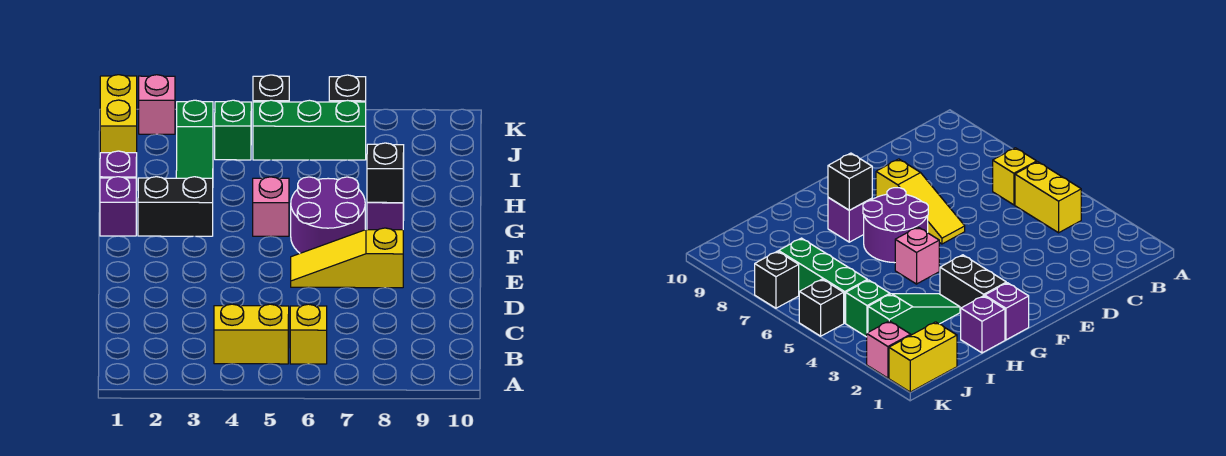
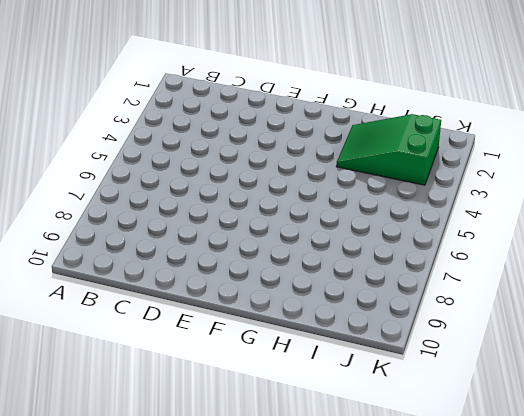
green slope H2:J3 level 1 top J -> green slope H3:J3 level 1 top J
none -> yellow brick B4:B5 level 1
none -> yellow brick B6 level 1
none -> yellow slope E6:E8 level 1 top 8

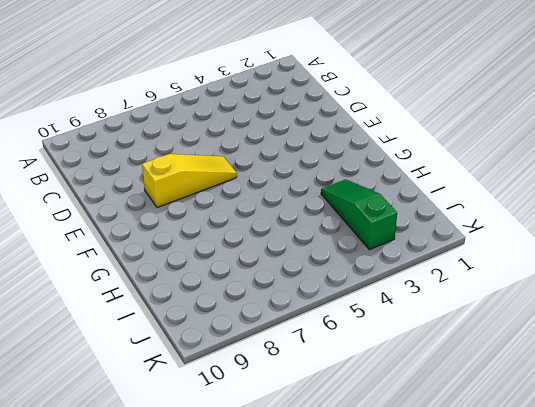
none -> yellow brick B4:B5 level 1
none -> yellow brick B6 level 1
none -> purple round brick F6:G7 level 1

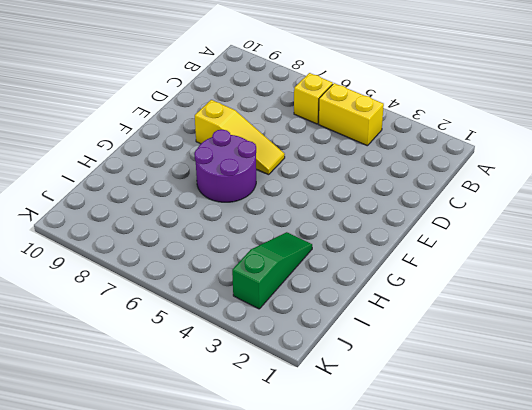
none -> purple brick G1 level 1
none -> black brick G2:G3 level 1
none -> pink brick G5 level 1

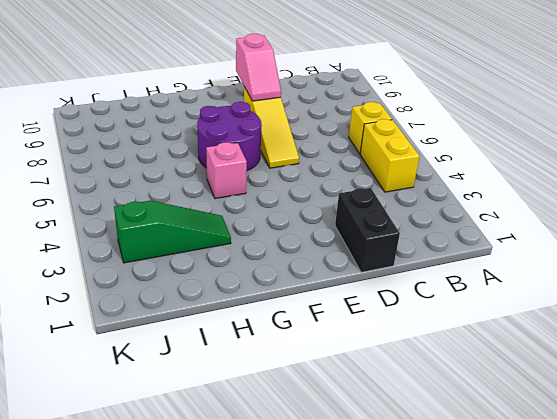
black brick D1:D2 level 1 -> black brick G2:G3 level 1
pink slope E8:E9 level 2 top 9 -> none
none -> purple brick G1 level 1
none -> purple brick G8 level 1
none -> purple brick H1 level 1

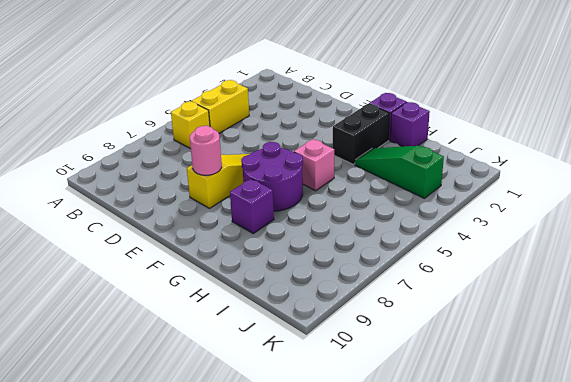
pink round brick E8 level 2 -> none
none -> yellow brick J1:K1 level 1
none -> green brick J4 level 1
none -> green brick J5:J7 level 1

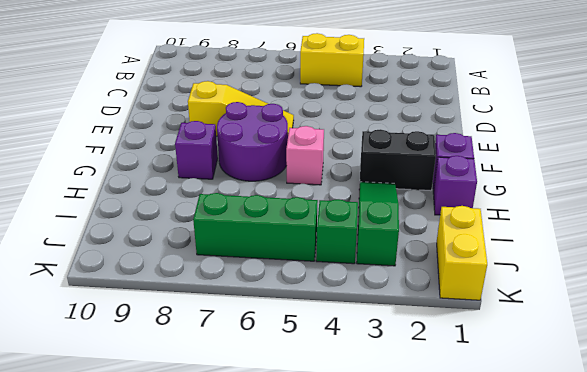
none -> yellow brick B6 level 1
none -> pink brick K2 level 1
none -> black brick K5 level 1

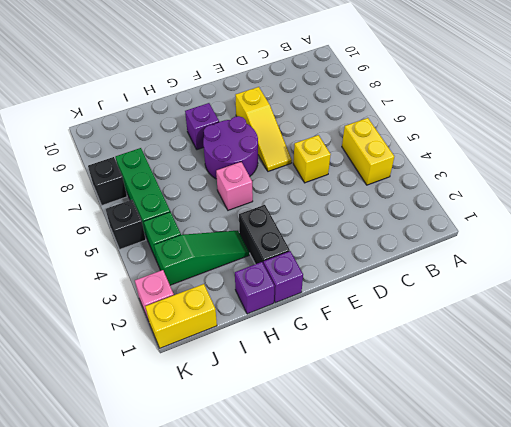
yellow brick D5 level 1 -> yellow brick B6 level 1
none -> black brick G8 level 2

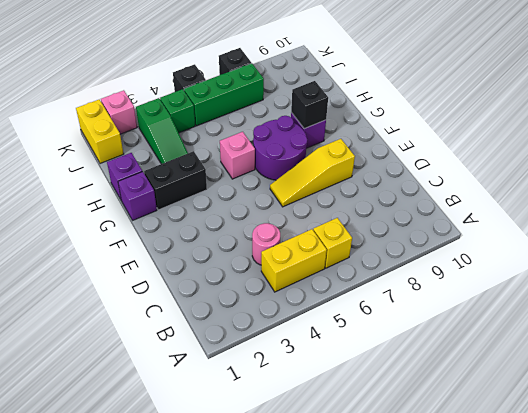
pink round brick C4 level 1 -> none

